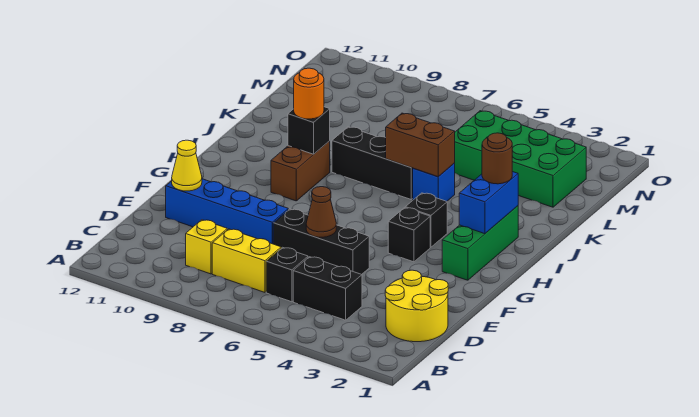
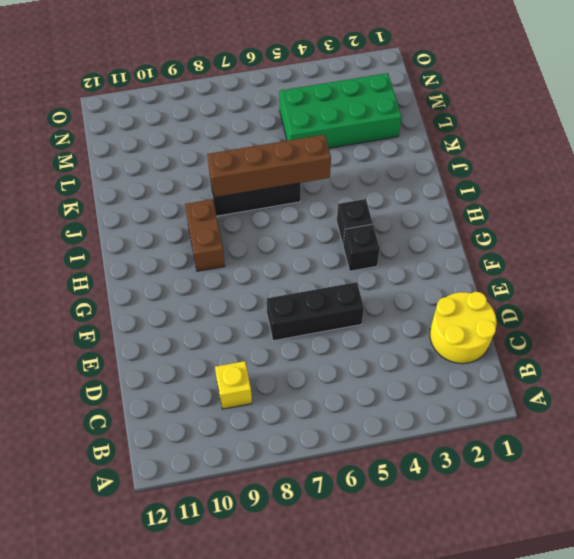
brown brick J5:J8 level 2 -> brown brick J5:J6 level 2
none -> black brick C4:C5 level 1
none -> black brick C6 level 1
none -> yellow brick C7:C8 level 1

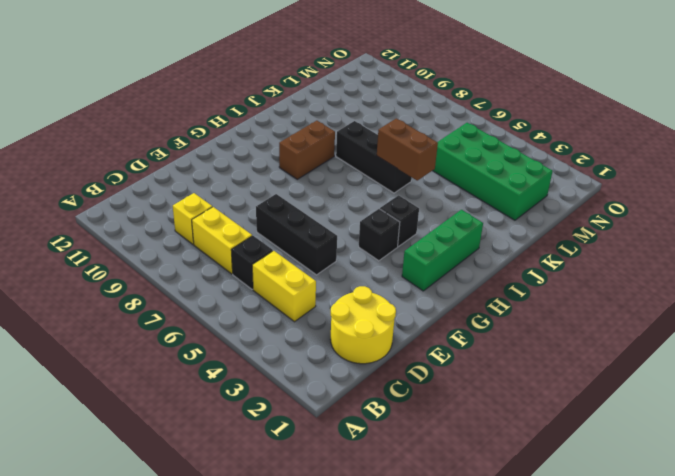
yellow brick C4:C5 level 1 -> black brick C4:C5 level 1
none -> blue brick E8:E11 level 1
none -> blue brick J5 level 1
none -> brown cone E6 level 2

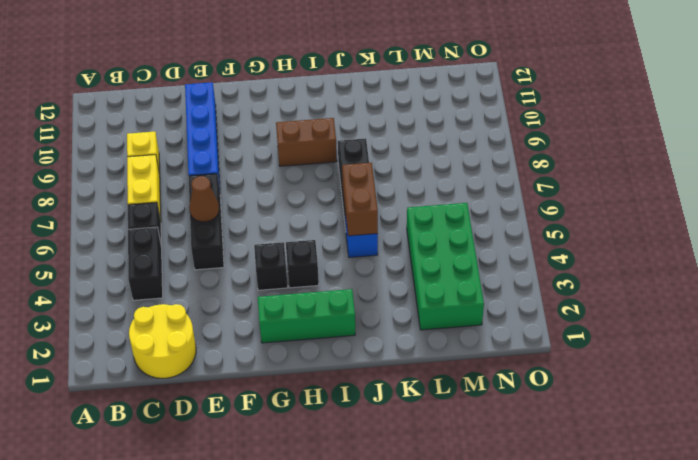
none -> yellow cone E11 level 2
none -> blue brick H2:I2 level 2
none -> black brick I9 level 2

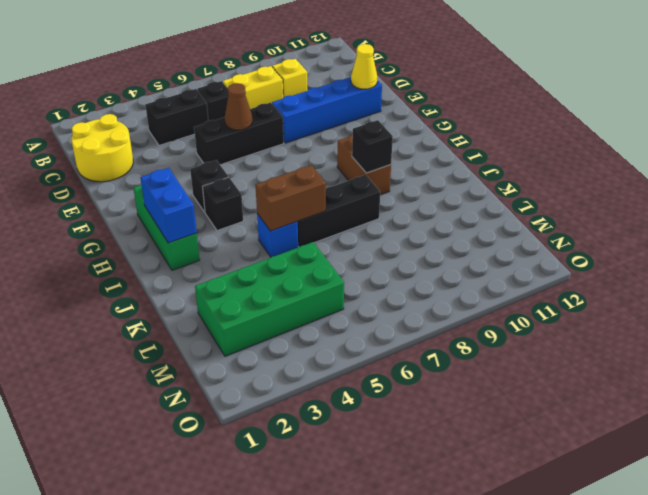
none -> brown round brick I2 level 3
none -> orange round brick I9 level 3

